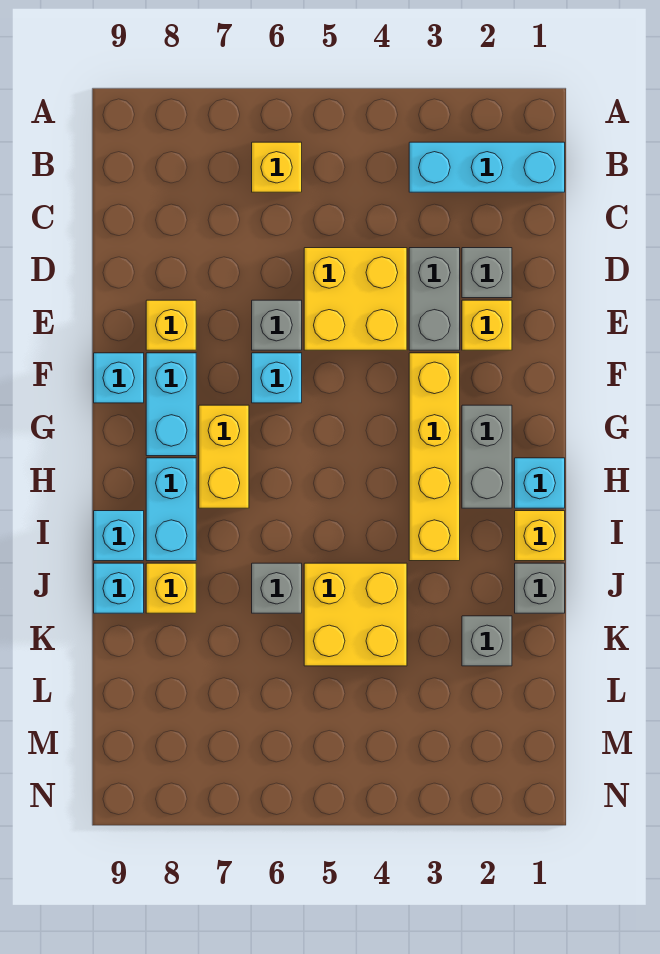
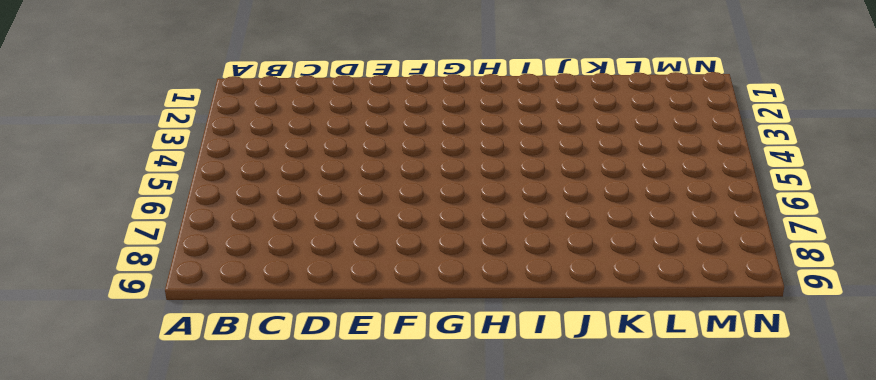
none -> cyan brick B1:B3 level 1
none -> yellow brick B6 level 1
none -> grey brick D2 level 1

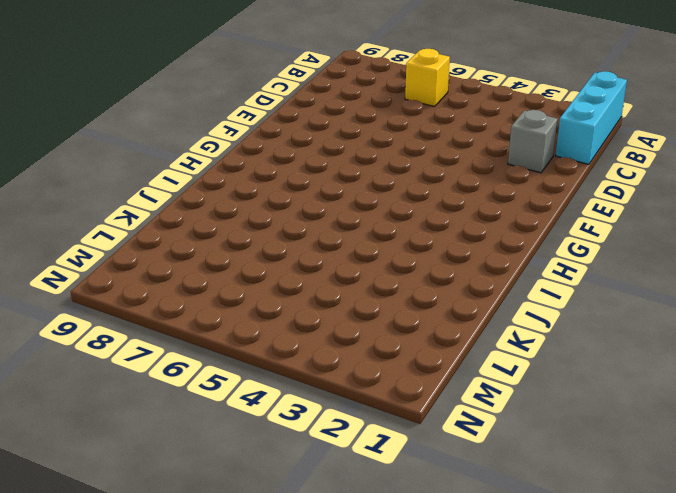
cyan brick A1:C1 level 1 -> cyan brick B1:B3 level 1
none -> grey brick D3:E3 level 1
none -> yellow brick D4:E5 level 1
none -> yellow brick E2 level 1

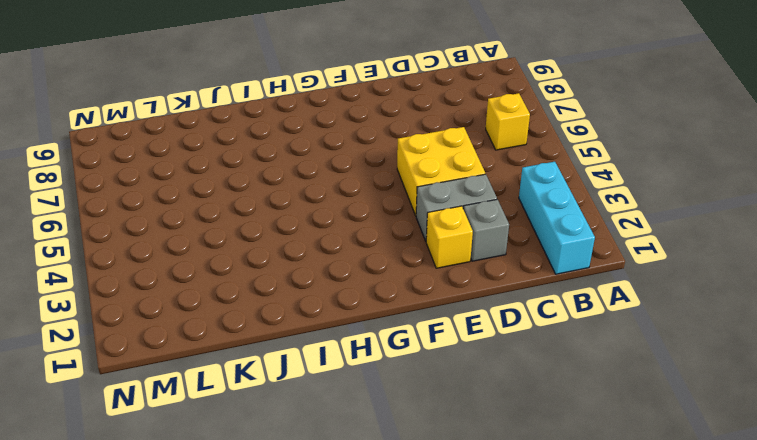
none -> grey brick E6 level 1
none -> yellow brick E8 level 1
none -> yellow brick F3:I3 level 1

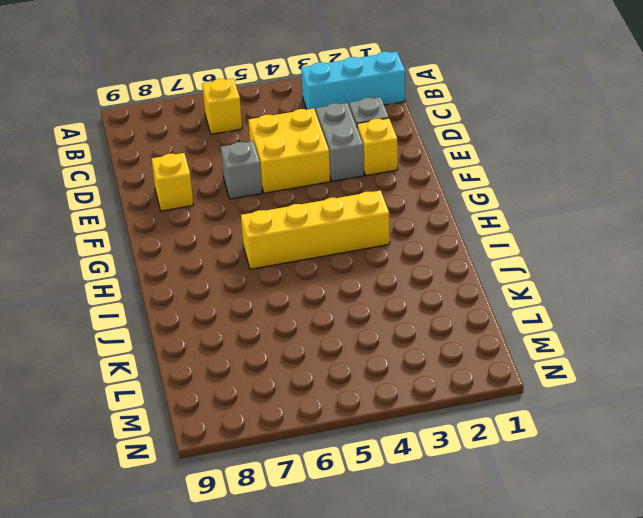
yellow brick H3:H6 level 1 -> yellow brick F3:I3 level 1
none -> cyan brick F6 level 1
none -> cyan brick F8:G8 level 1
none -> cyan brick F9 level 1

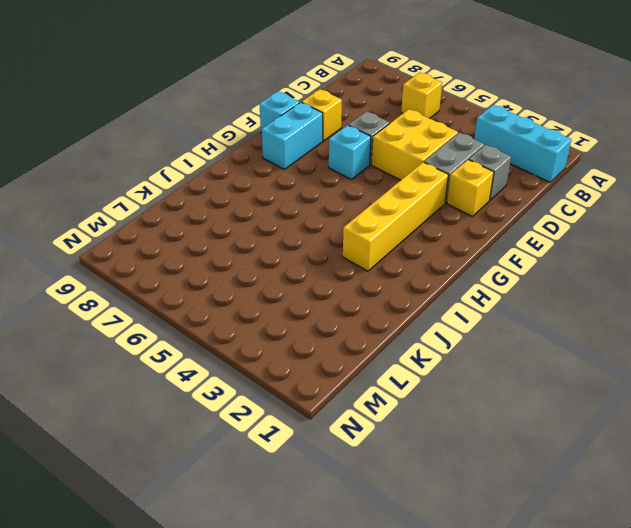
none -> grey brick G2:H2 level 1
none -> yellow brick G7:H7 level 1
none -> cyan brick H1 level 1

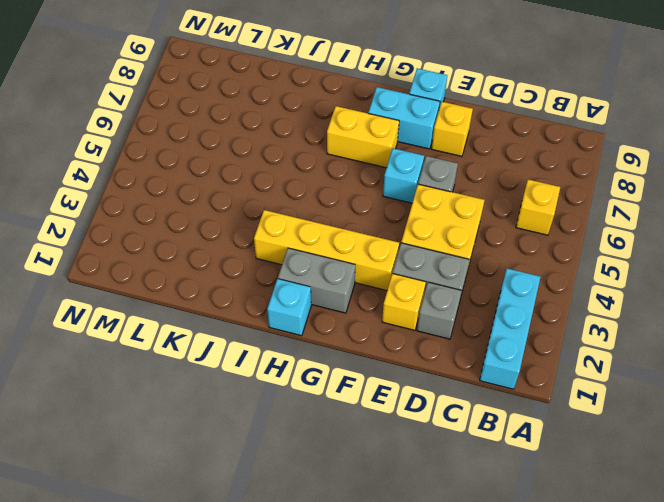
none -> cyan brick H8:I8 level 1
none -> yellow brick I1 level 1
none -> cyan brick I9 level 1

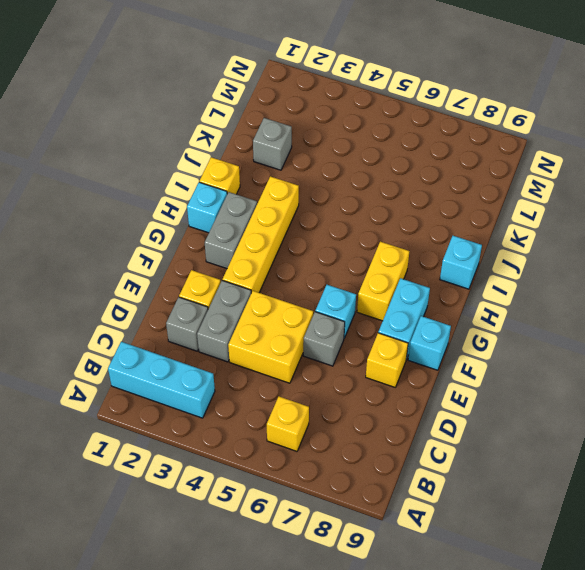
none -> cyan brick H8:I8 level 1
none -> grey brick J1 level 1
none -> yellow brick J4:K5 level 1

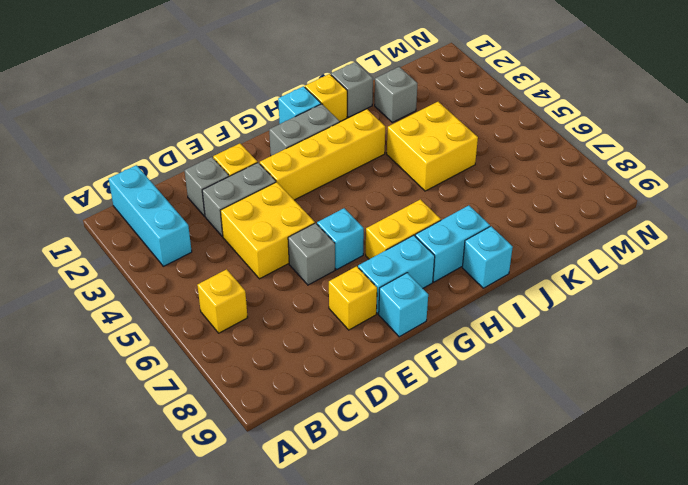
none -> grey brick J6 level 1
none -> yellow brick J8 level 1
none -> cyan brick J9 level 1

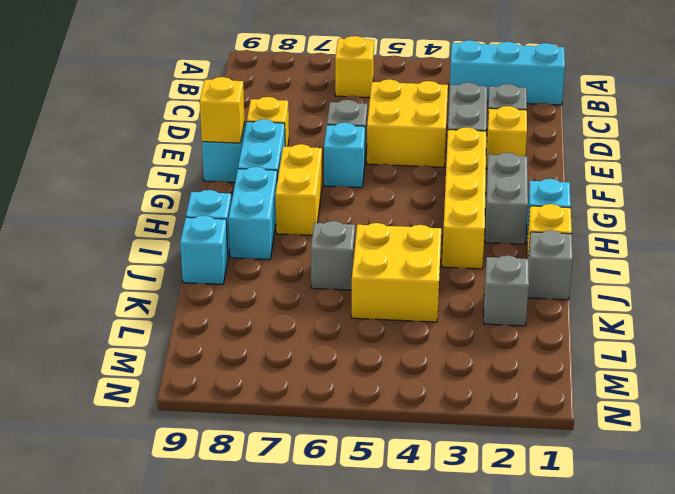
yellow brick F9 level 2 -> yellow brick J8 level 1

